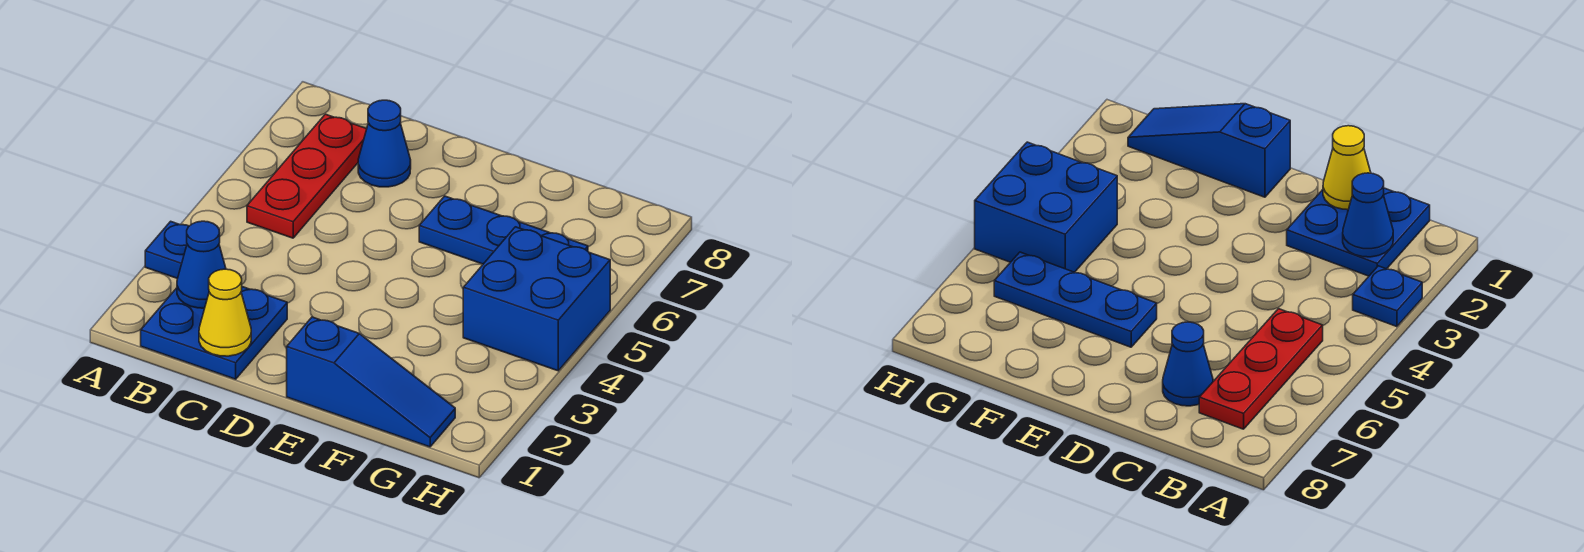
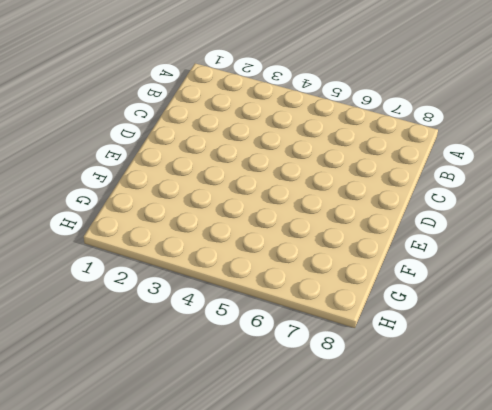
none -> blue plate A3 level 1
none -> blue plate B1:C2 level 1

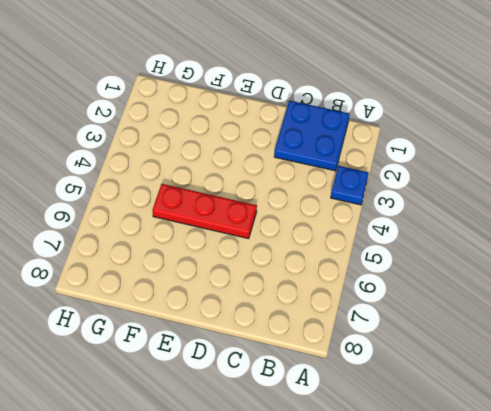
red plate D5:F5 level 1 -> red plate B5:B7 level 1
none -> blue cone C7 level 1
none -> blue slope E1:G1 level 1 top E

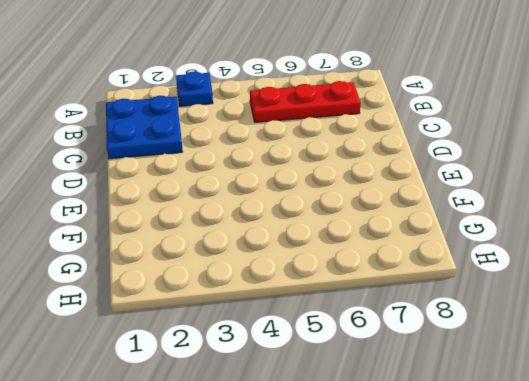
none -> blue cone C7 level 1
none -> blue slope E1:G1 level 1 top E

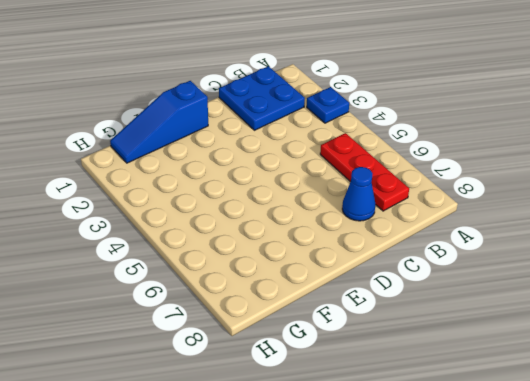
none -> blue plate E6:G6 level 1
none -> blue brick G4:H5 level 1

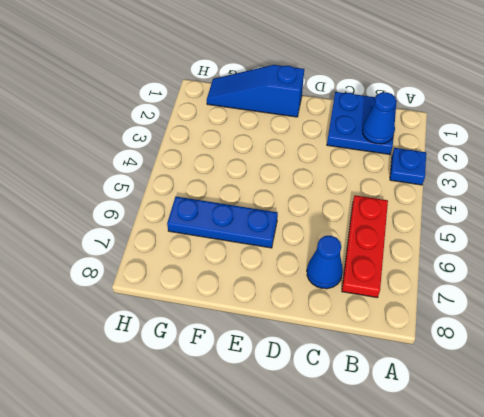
none -> blue brick G4:H5 level 1
none -> yellow cone C1 level 2

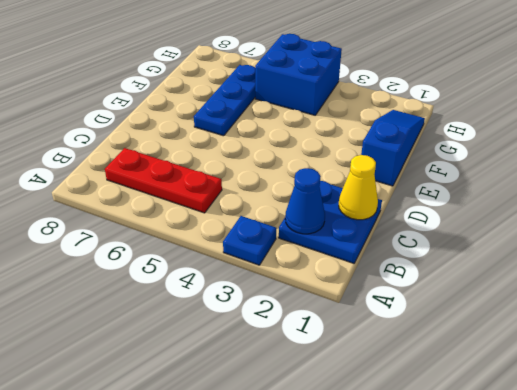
none -> blue cone C7 level 1

